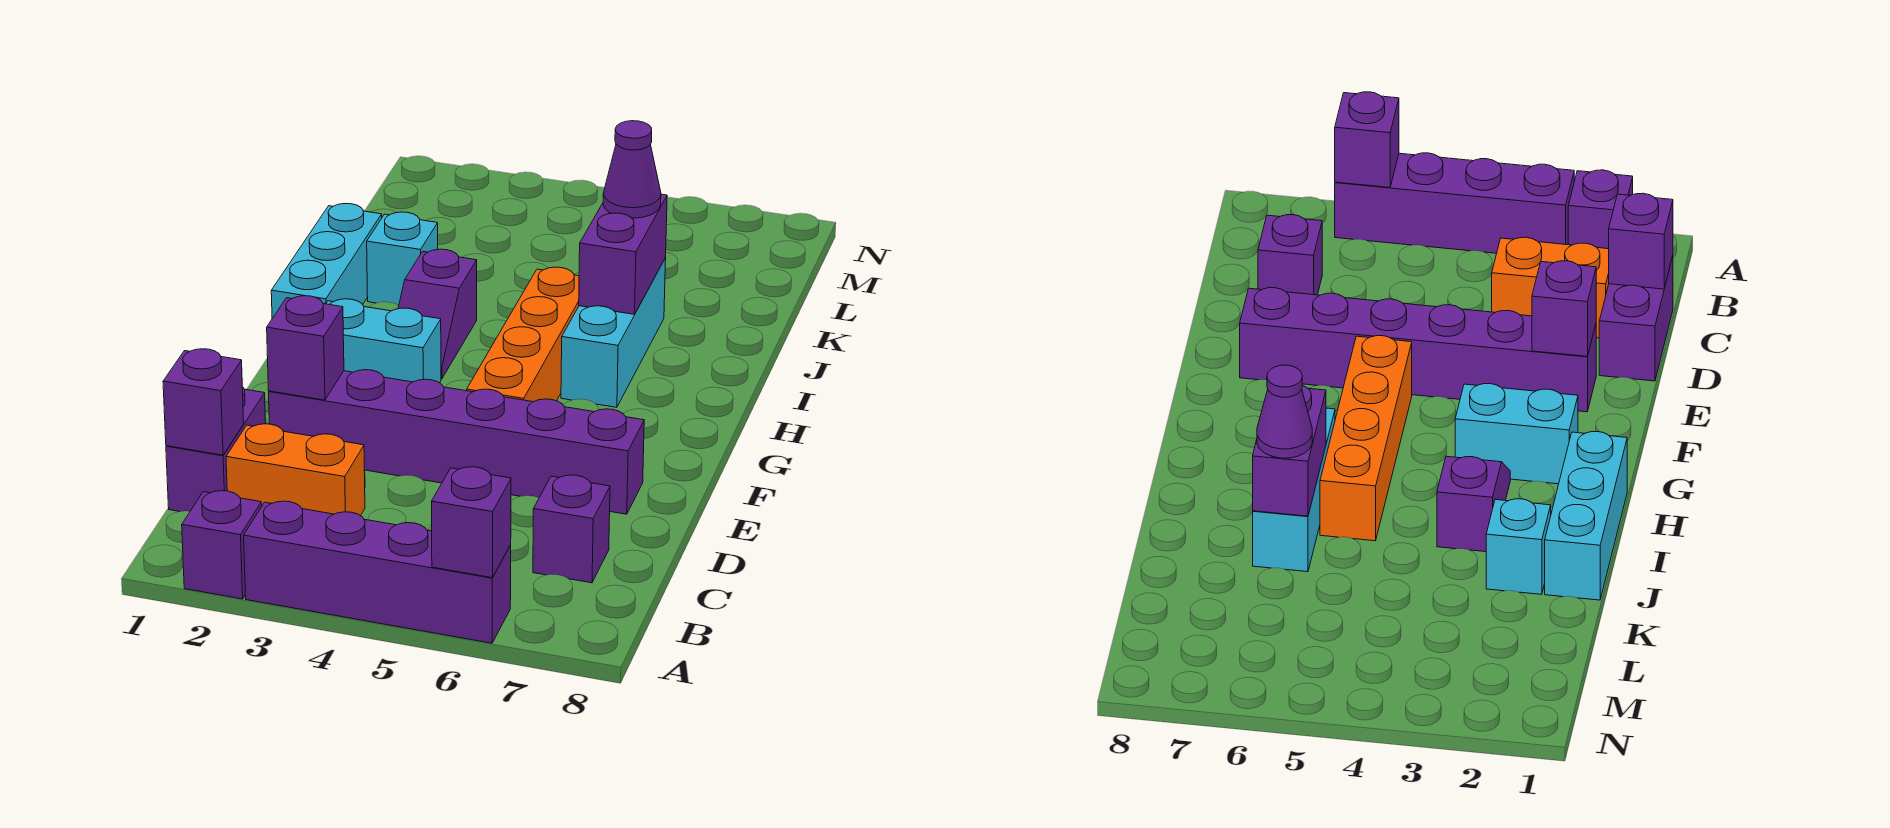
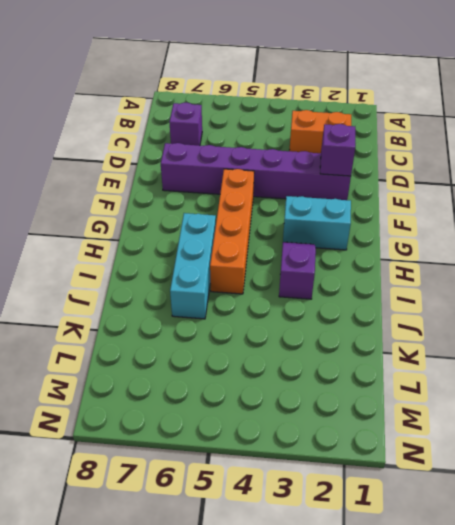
none -> purple brick A2 level 1
none -> purple brick A3:A6 level 1
none -> purple brick C1:D1 level 1

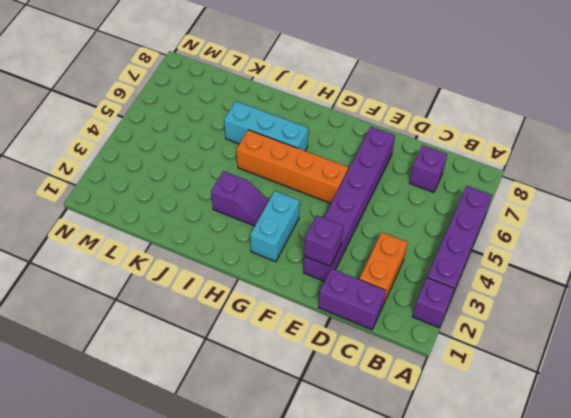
none -> cyan brick H1:J1 level 1
none -> cyan brick J2 level 1
none -> purple brick A6 level 2

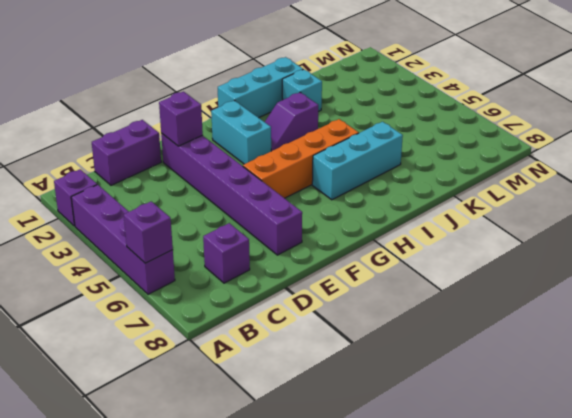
none -> orange brick C2:C3 level 1
none -> purple brick C1 level 2
none -> purple brick I6:J6 level 2

